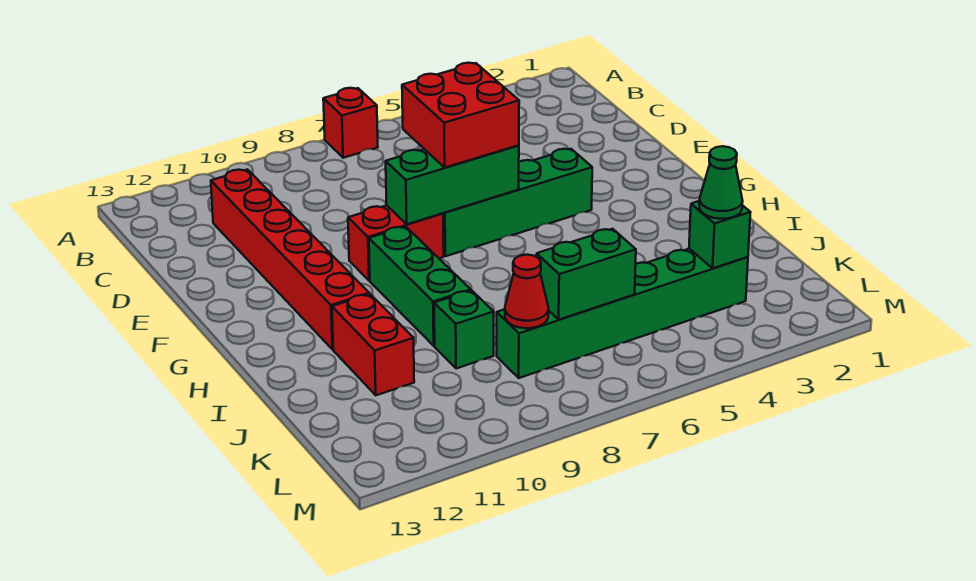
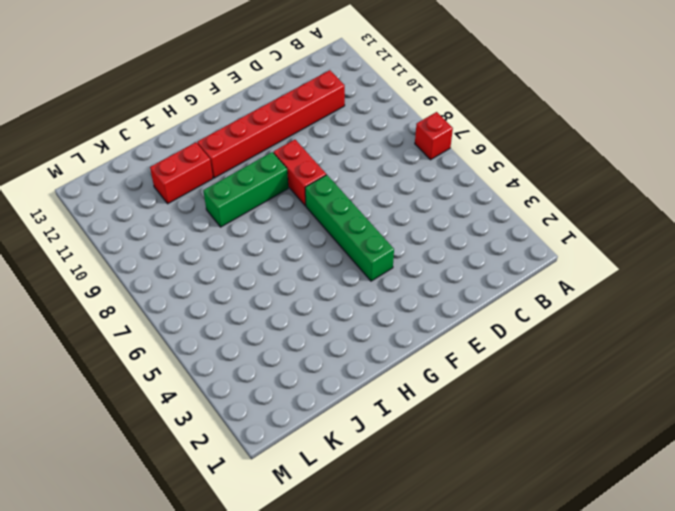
none -> green brick J9 level 1
none -> green brick K3:K8 level 1
none -> green brick F6:F8 level 2

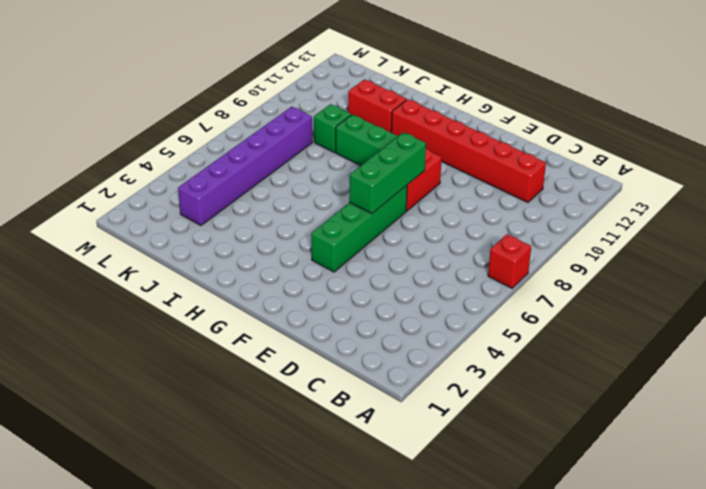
purple brick K3:K8 level 1 -> green brick K3:K8 level 1
none -> green brick K3 level 2
none -> green brick K6:K7 level 2
none -> red cone K8 level 2

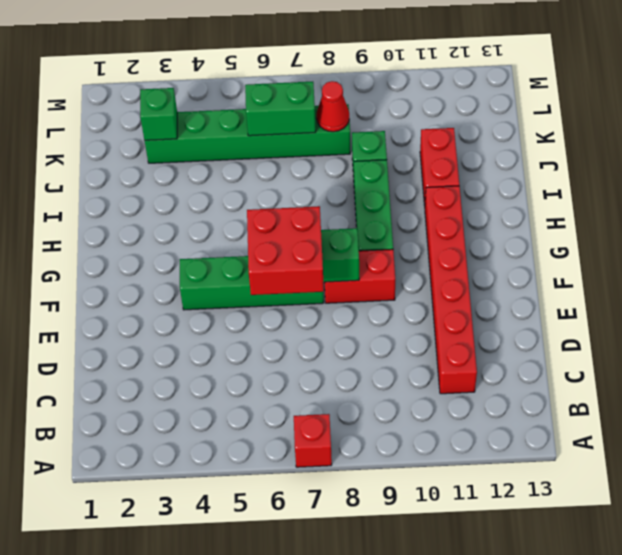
none -> green cone K3 level 3

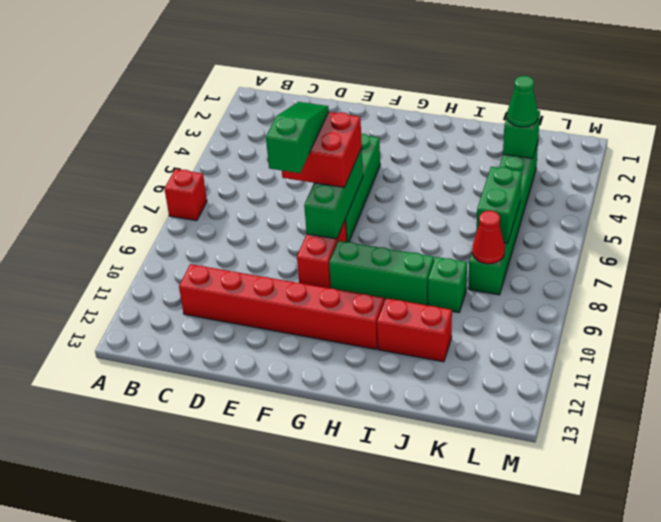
green slope E6:E8 level 4 top 8 -> none

